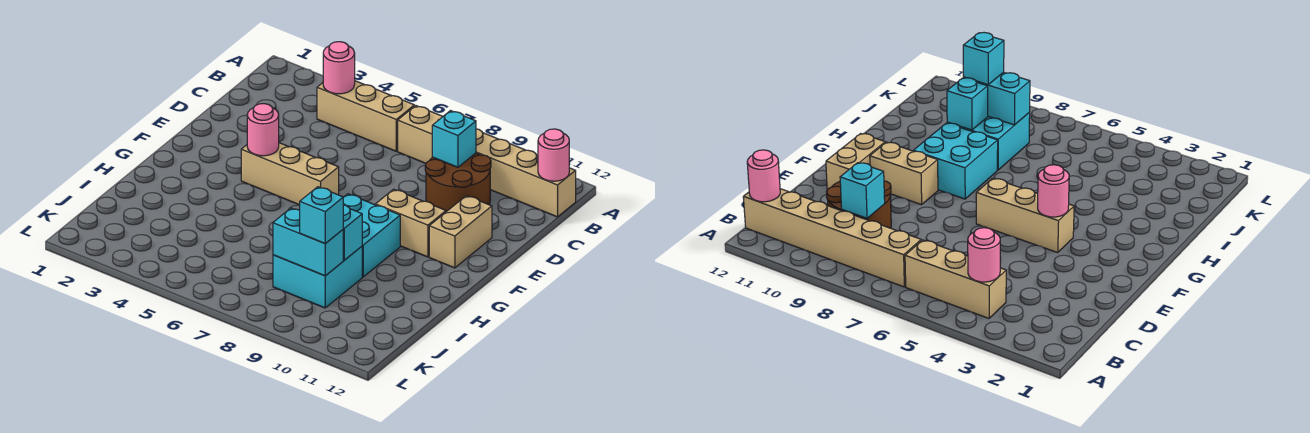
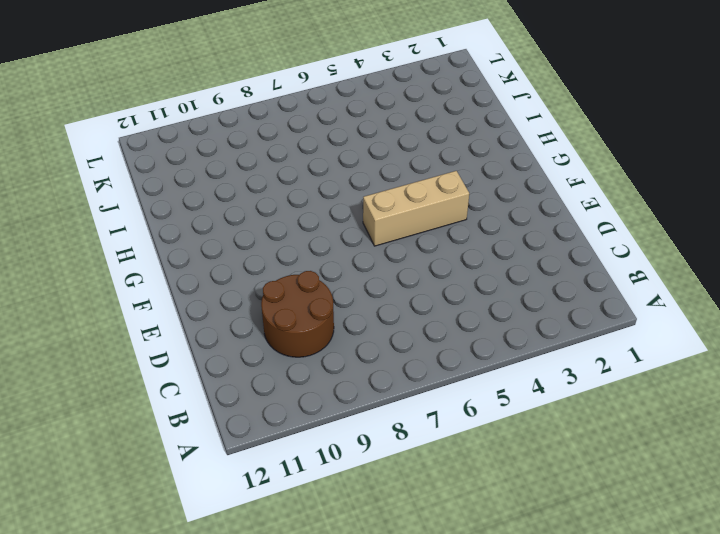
none -> tan brick B4:B6 level 1
none -> tan brick B7:B12 level 1
none -> tan brick E11:F11 level 1

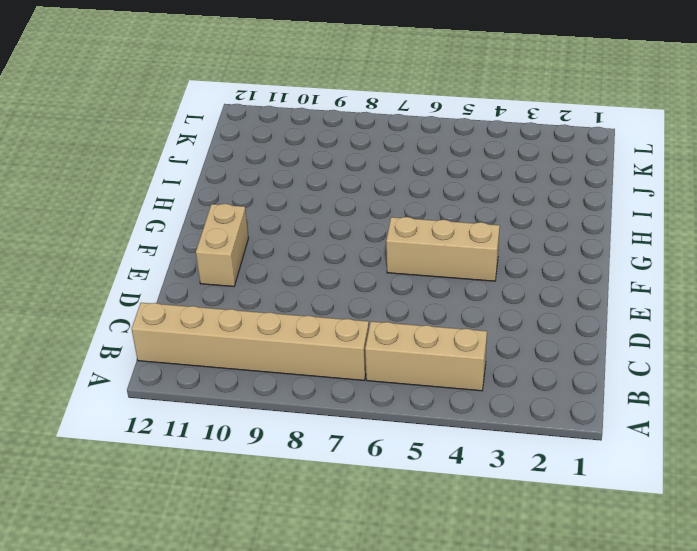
none -> brown round brick C9:D10 level 1
none -> tan brick F9:F10 level 1
none -> cyan brick G8:H9 level 1

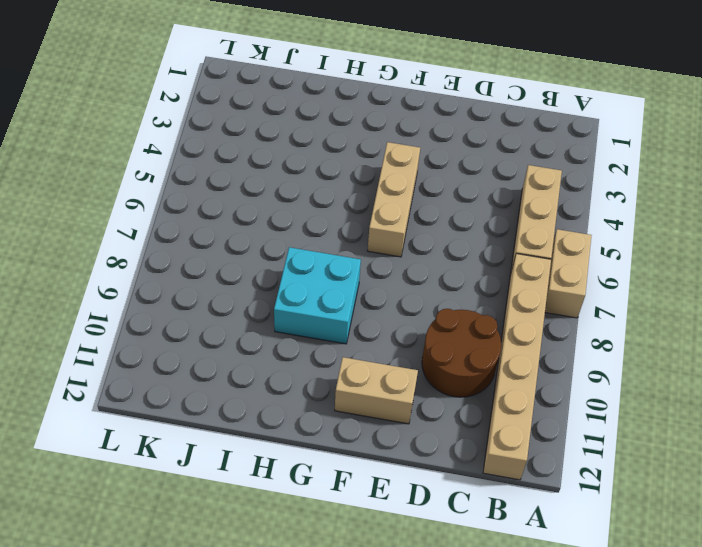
tan brick A6:A7 level 1 -> tan brick F9:F10 level 1
none -> cyan brick I8:J9 level 1
none -> pink round brick B4 level 2
none -> pink round brick B12 level 2

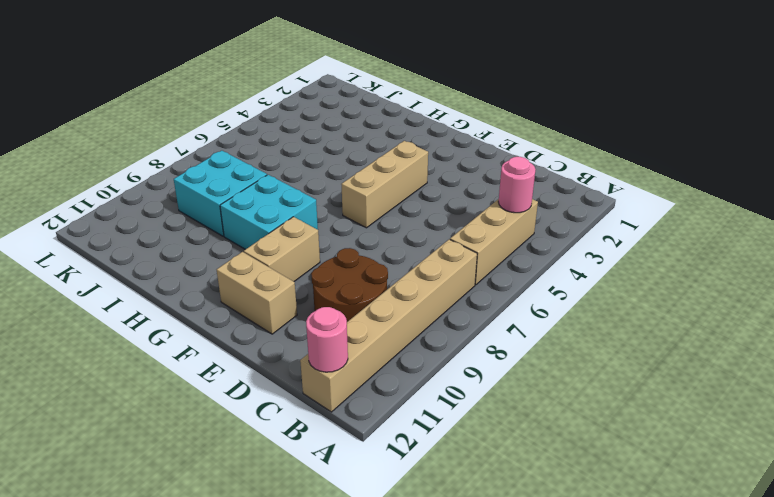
none -> cyan brick C9 level 2
none -> pink round brick F4 level 2
none -> cyan brick I9 level 2

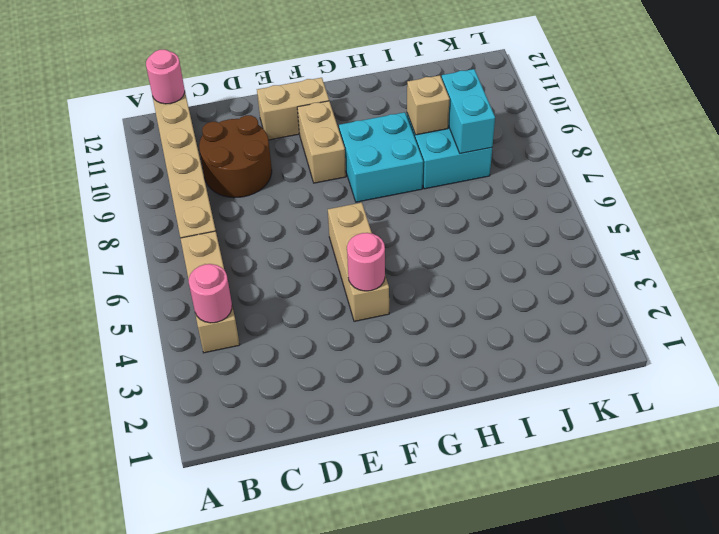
tan brick I9 level 2 -> cyan brick I9 level 2
none -> cyan brick C9 level 2
none -> cyan brick J9 level 3

